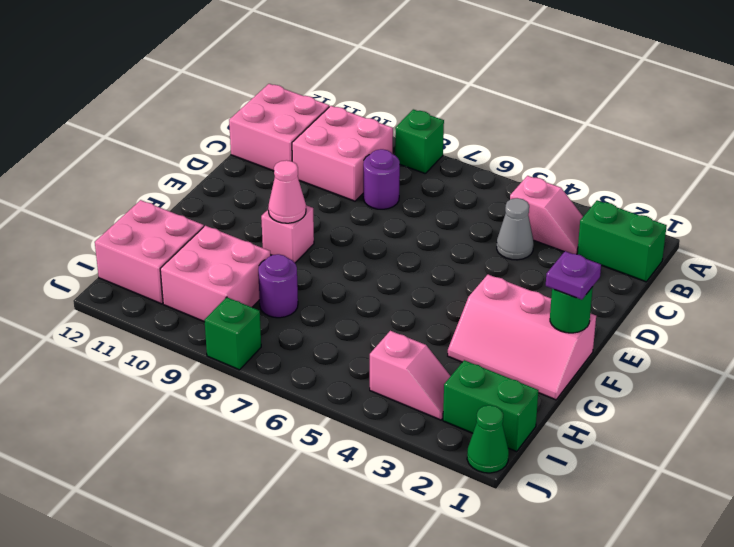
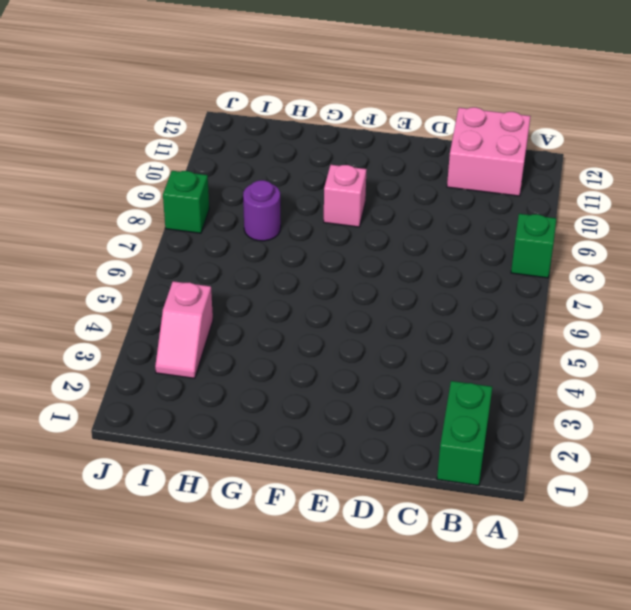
none -> pink slope B3:B4 level 1 top 4
none -> pink brick B9:C10 level 1
none -> grey cone C4 level 1

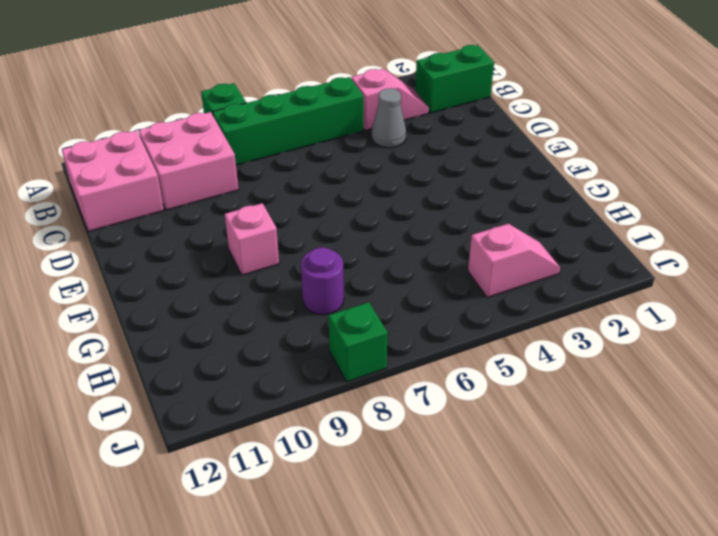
green brick B5:B8 level 1 -> none
none -> purple round brick C8 level 1
none -> pink slope F1:G3 level 1 top F
none -> pink brick H9:I10 level 1

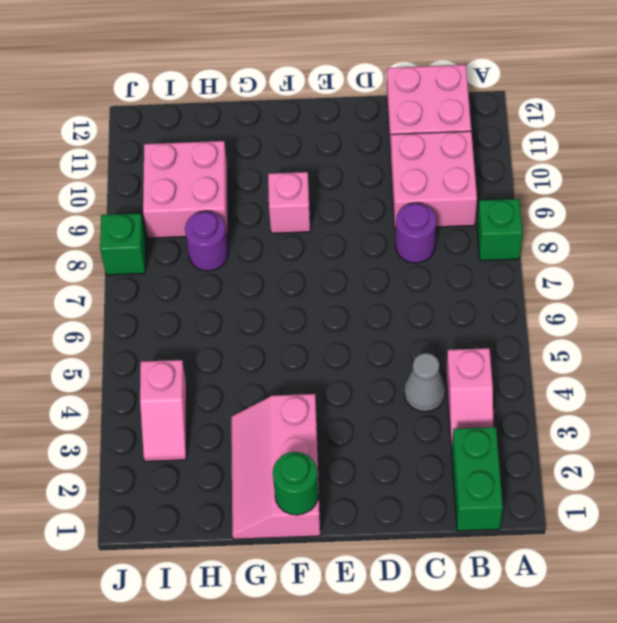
none -> pink brick H11:I12 level 1
none -> green brick I1:I2 level 1
none -> green cone J1 level 1

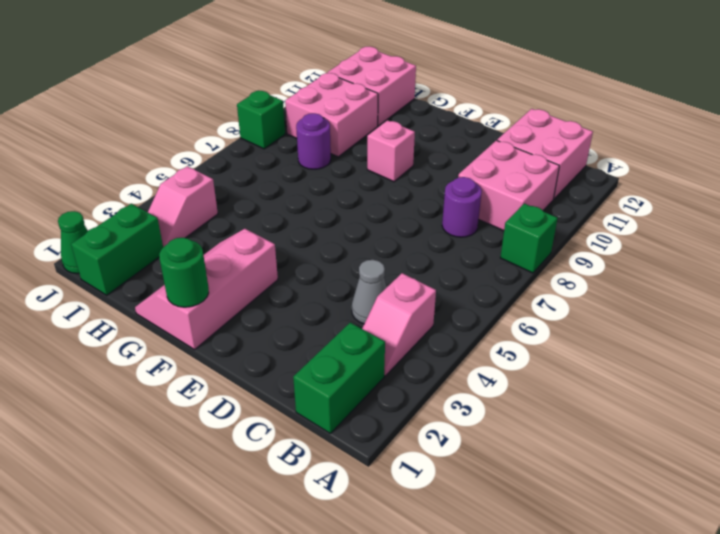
none -> pink cone F9 level 2
none -> purple plate F1 level 3

